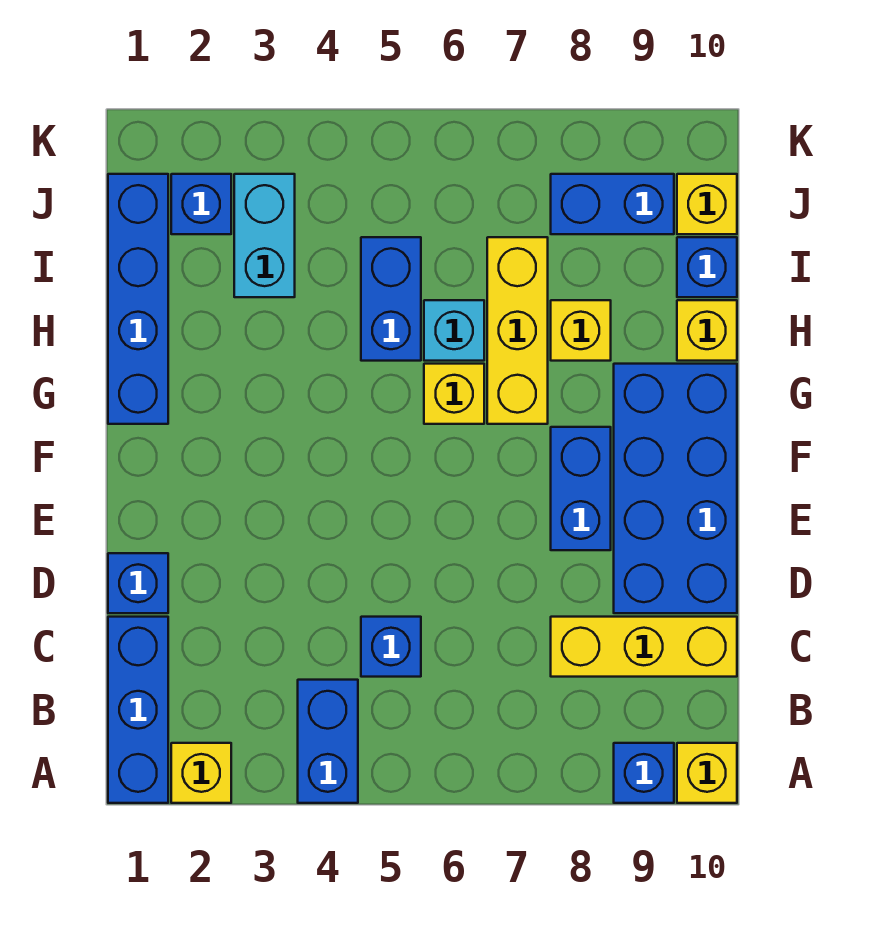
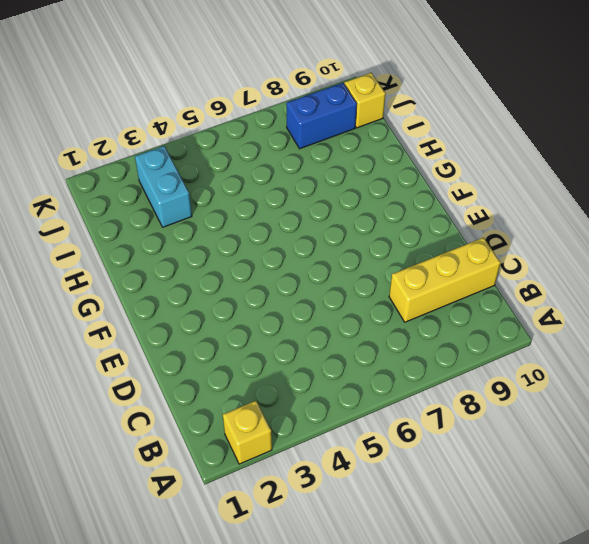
none -> blue brick A1:C1 level 1
none -> blue brick A4:B4 level 1
none -> blue brick A9 level 1

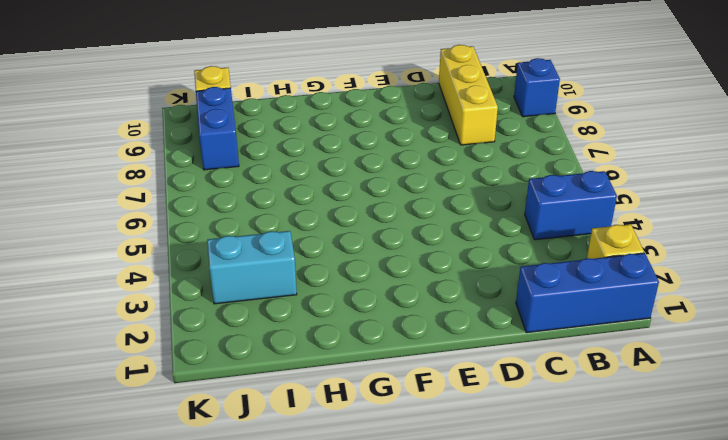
none -> yellow brick A10 level 1
none -> blue brick C5 level 1
none -> blue brick D1 level 1

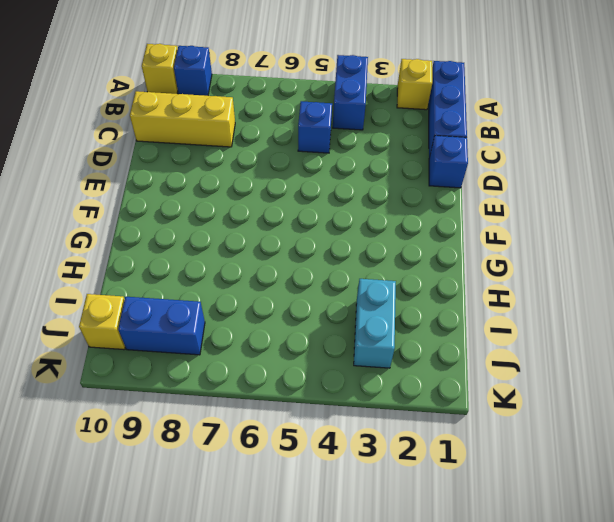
none -> blue brick D9:G10 level 1
none -> blue brick E8:F8 level 1
none -> blue brick G1:J1 level 1

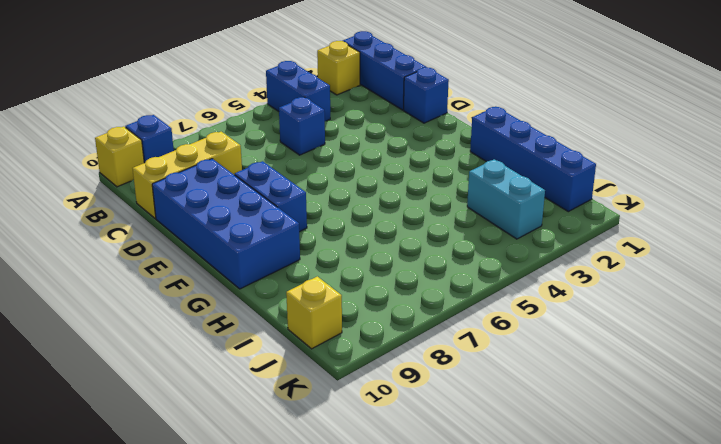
none -> yellow brick G6 level 1
none -> yellow brick G7:I7 level 1
none -> blue brick H5:I5 level 1

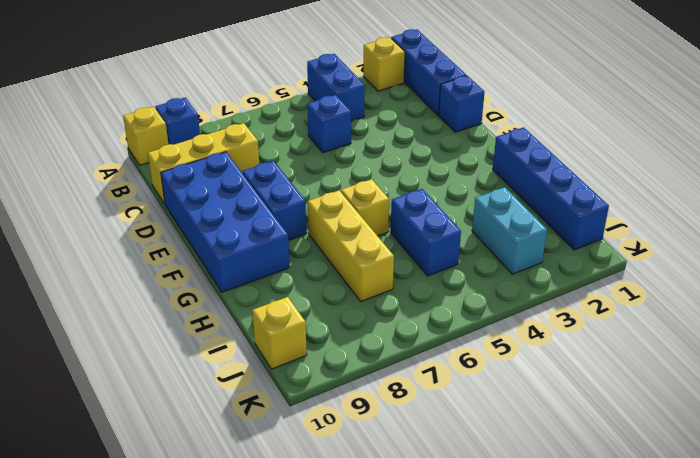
none -> cyan brick H6 level 1
none -> yellow brick H8 level 1
none -> yellow brick H10 level 1

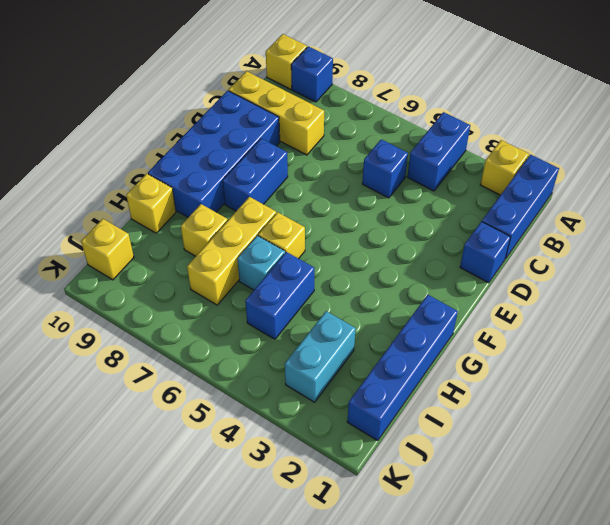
none -> blue brick I10 level 1
none -> blue brick J2 level 1
none -> blue brick J8:J9 level 1

